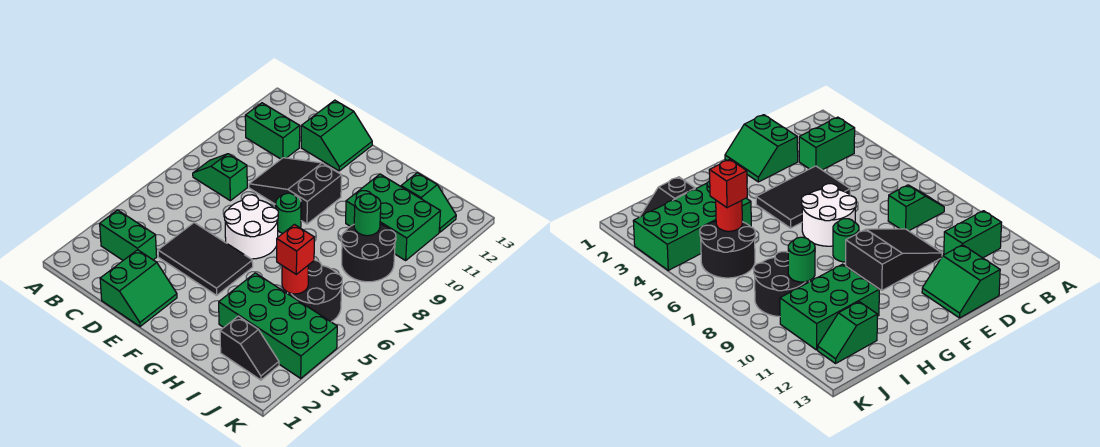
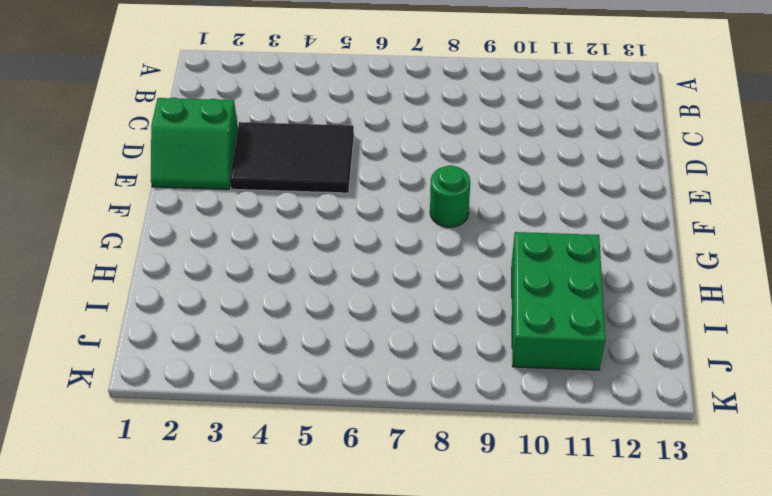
black tile D3:E5 level 1 -> black tile D4:F5 level 1
none -> green brick B3:C3 level 1
none -> green slope B8:C8 level 1 top C
none -> green brick B11:C11 level 1

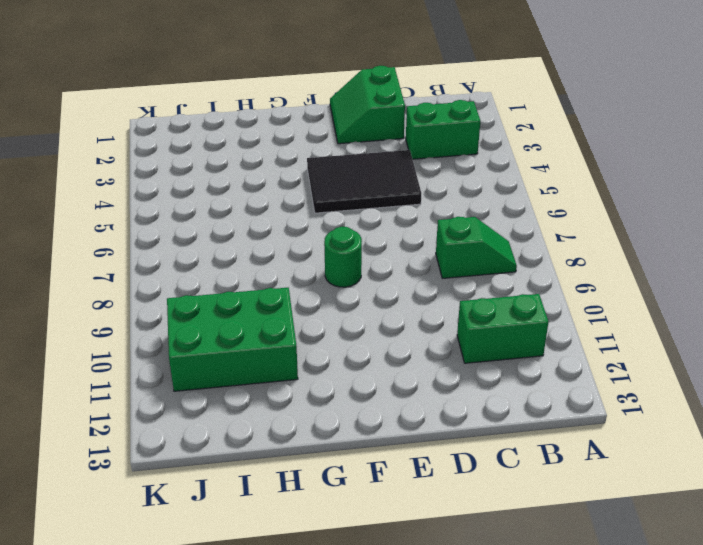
none -> black slope D9:F10 level 1 top F
none -> green slope D12:E13 level 1 top D
none -> white round brick E6:F7 level 1

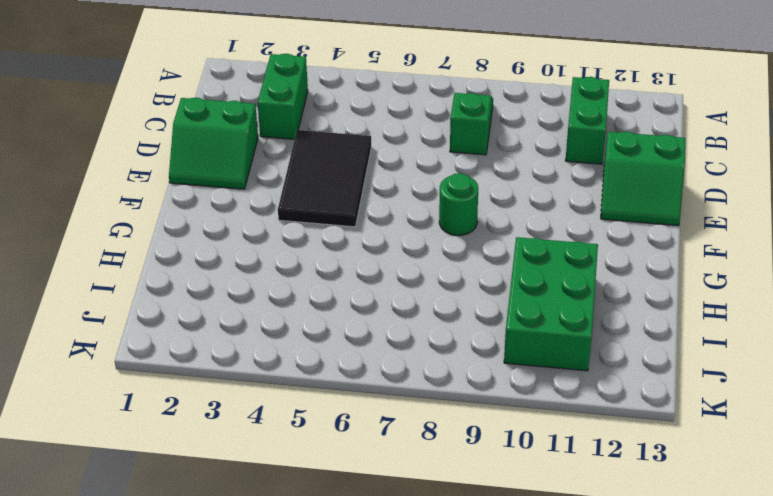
none -> black slope D9:F10 level 1 top F
none -> white round brick E6:F7 level 1
none -> green brick H3:K4 level 1

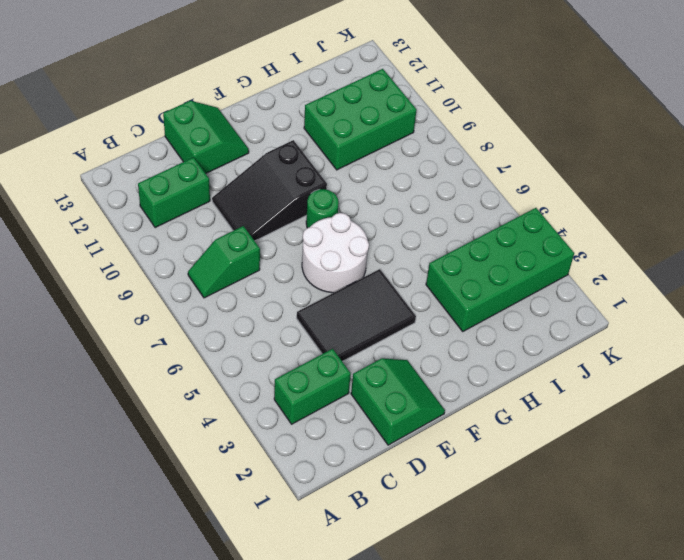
none -> black slope I2:J2 level 1 top I
none -> black round brick I5:J6 level 1
none -> black round brick I8:J9 level 1

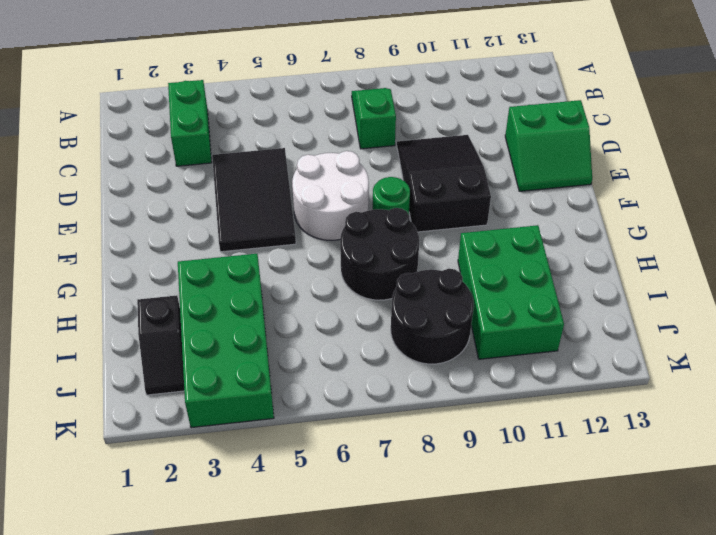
black round brick G7:H8 level 1 -> black round brick I5:J6 level 1
none -> green brick B11:C11 level 1
none -> green slope D1:E2 level 1 top D
none -> green slope I12:J12 level 1 top I

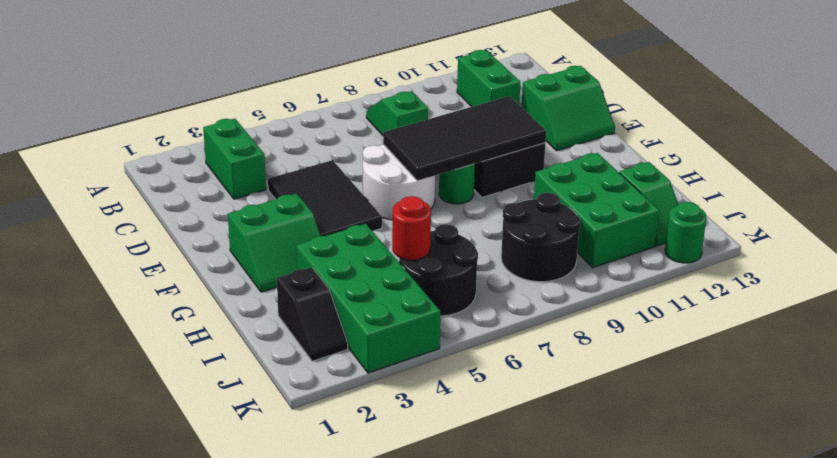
black tile E7:F10 level 2 -> none
green slope F2:G3 level 1 top F -> green slope D1:E2 level 1 top D
green round brick K12 level 1 -> green round brick I9 level 2
none -> red brick I5 level 3

